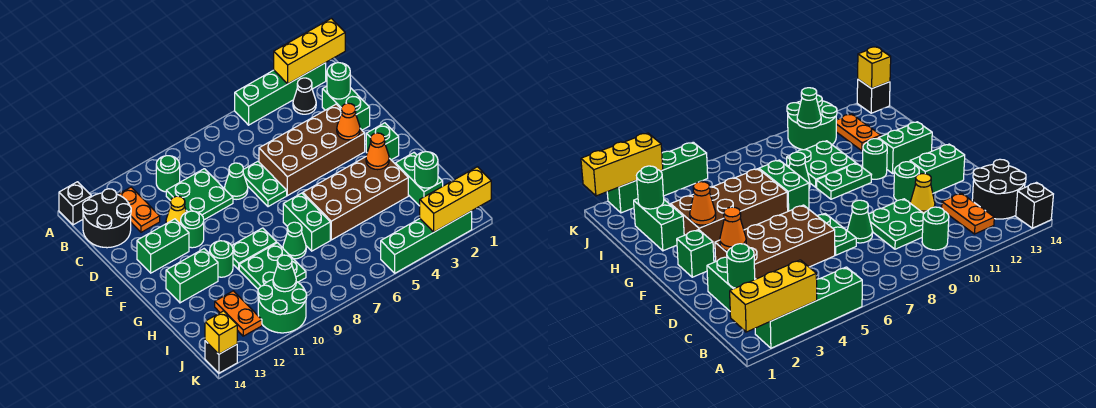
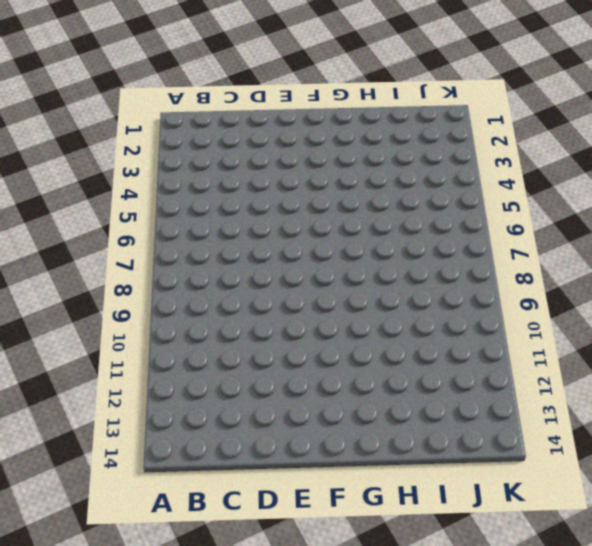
none -> green brick A2:A5 level 1
none -> black brick A14 level 1
none -> black cone B3 level 1
none -> green round brick B10 level 1

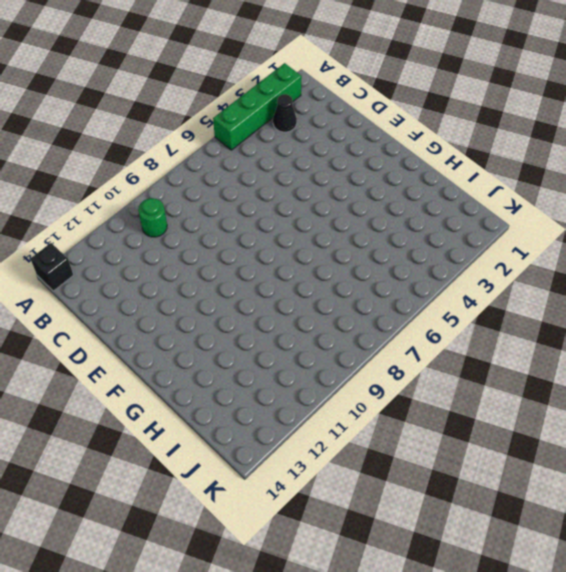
none -> orange plate B12:C12 level 1
none -> black round brick B13:C14 level 1
none -> green brick C2:D2 level 1
none -> green plate C9:D10 level 1

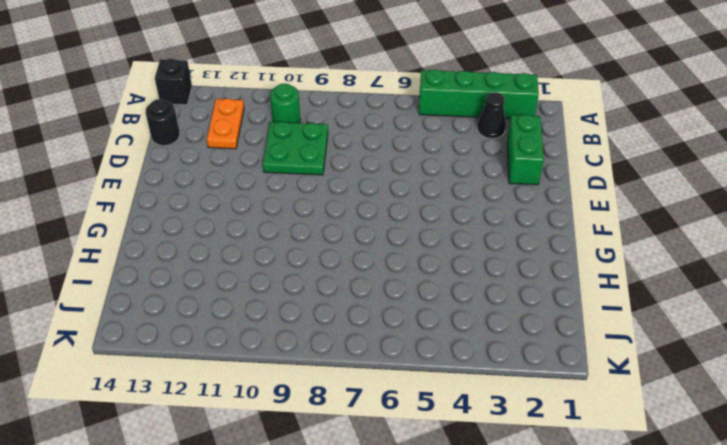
black round brick C14 level 1 -> black round brick B13:C14 level 1
none -> brown brick D3:E6 level 1
none -> green plate D7:E7 level 1
none -> green cone D8 level 1
none -> yellow cone D11 level 1

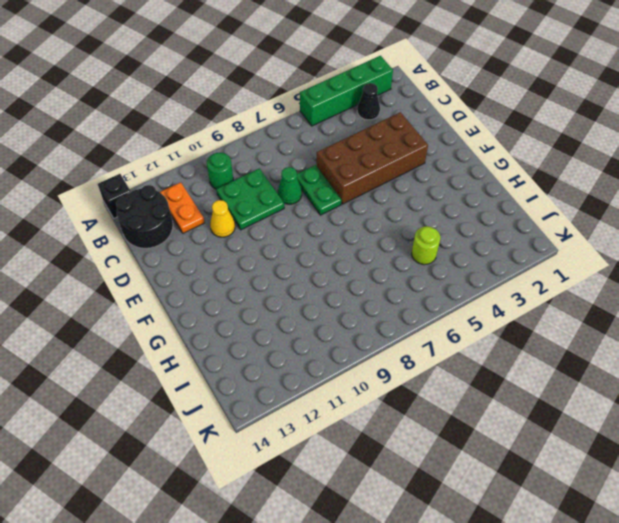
lime round brick I5 level 1 -> none
none -> green brick C2:D2 level 1
none -> green round brick E11 level 1
none -> green brick E12:E13 level 1
none -> green brick F2 level 1

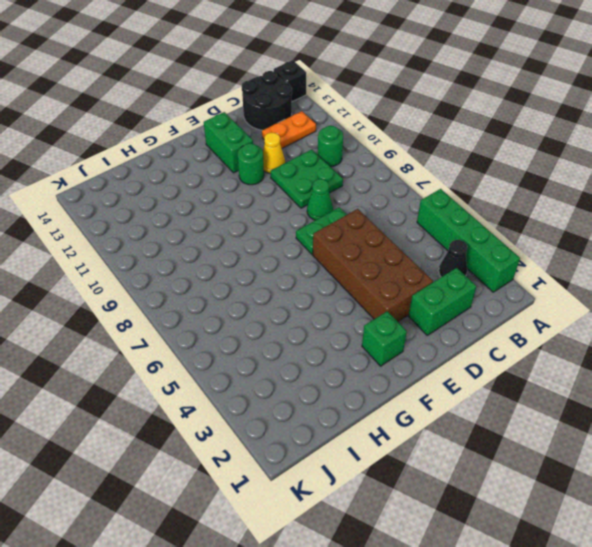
none -> brown brick G3:H6 level 1
none -> green brick G7:H7 level 1
none -> green plate G9:G10 level 1
none -> green round brick G11 level 1

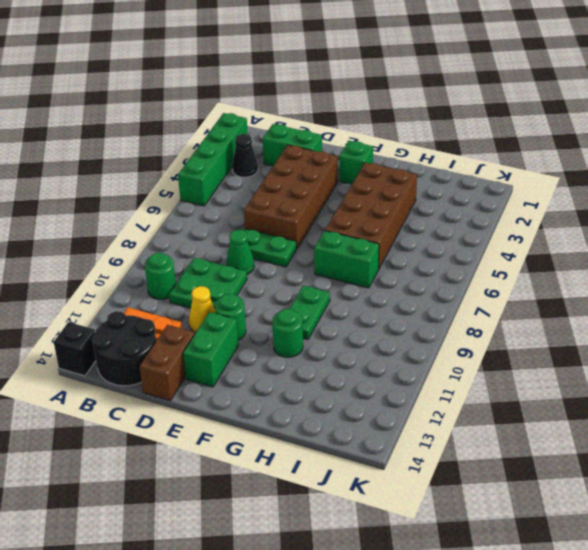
brown brick D13:D14 level 1 -> none
none -> green brick G12:G13 level 1
none -> green brick H2:I2 level 1
none -> green cone H8 level 1
none -> green plate H9:I10 level 1

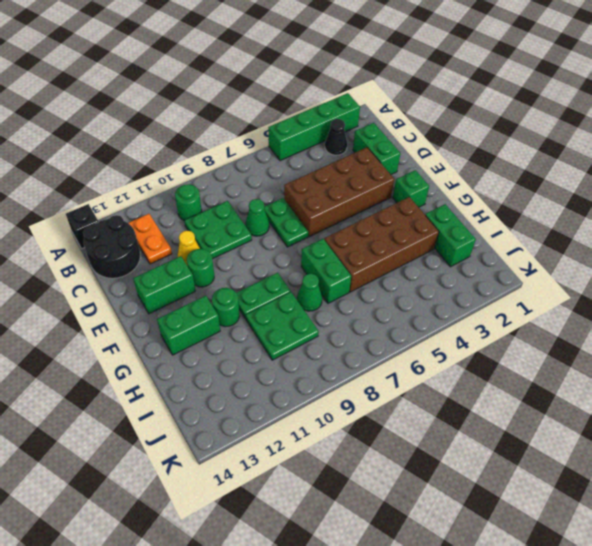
none -> orange plate I12:J12 level 1
none -> green round brick J10:K11 level 1
none -> green brick K2:K5 level 1
none -> black brick K14 level 1

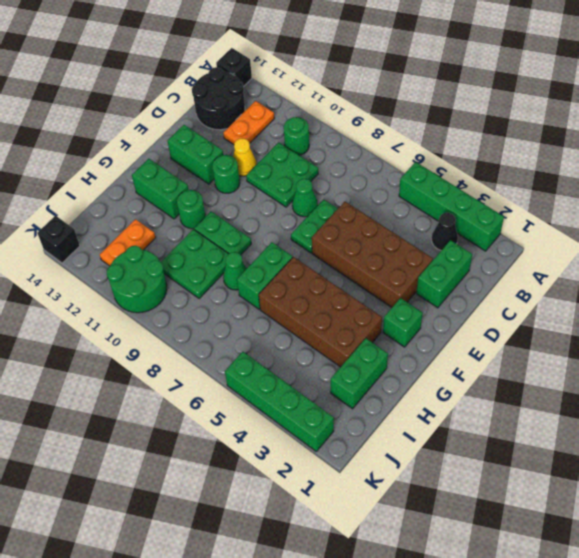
none -> yellow brick A1:A3 level 2
none -> green round brick C2 level 2
none -> orange cone E3 level 2
none -> orange cone G3 level 2

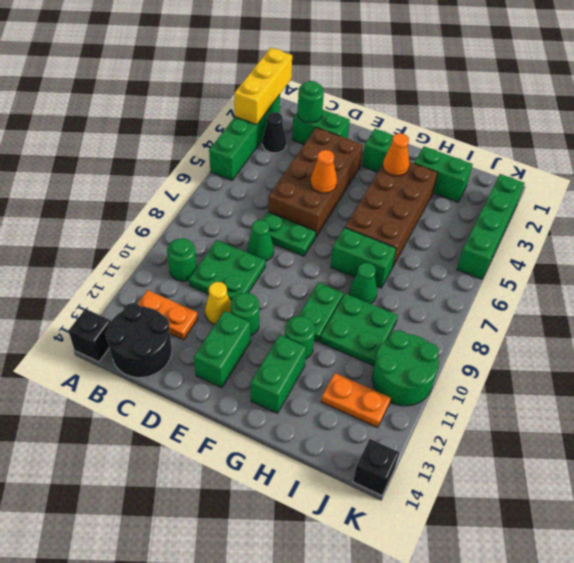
orange cone E5 level 2 -> orange cone E3 level 2
none -> green round brick I2 level 2
none -> green cone J10 level 2
none -> yellow brick K1:K3 level 2
none -> yellow brick K14 level 2

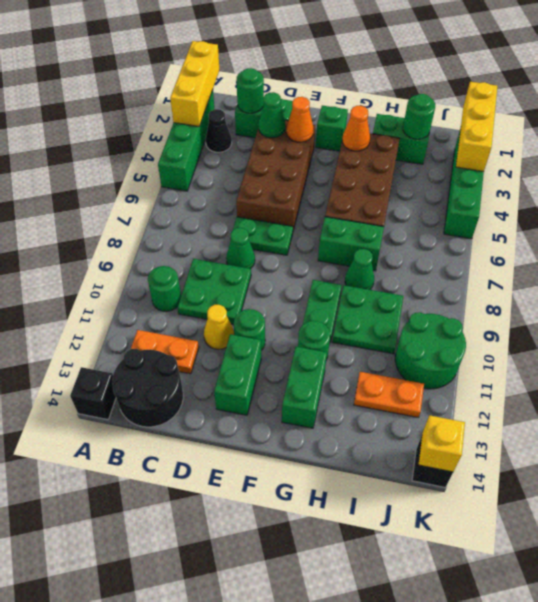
green cone D3 level 2 -> green cone J10 level 2

